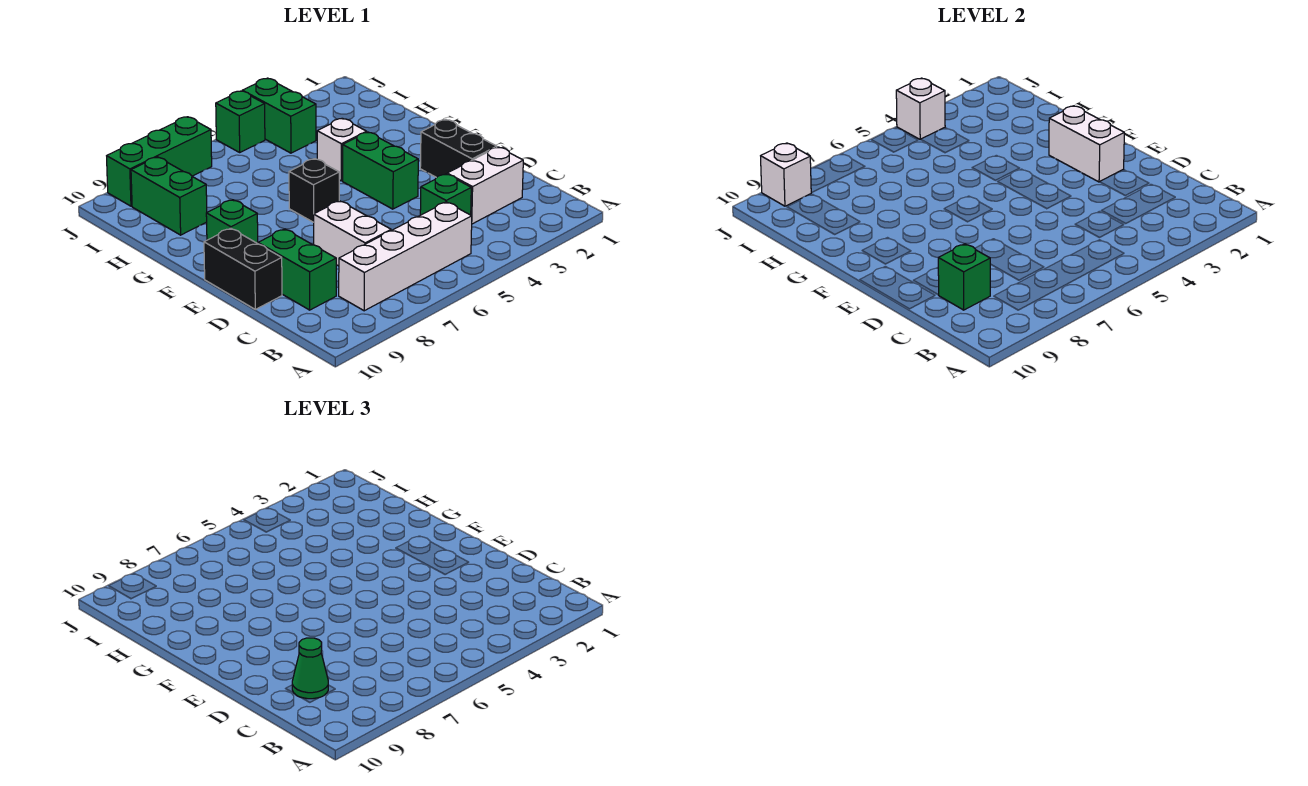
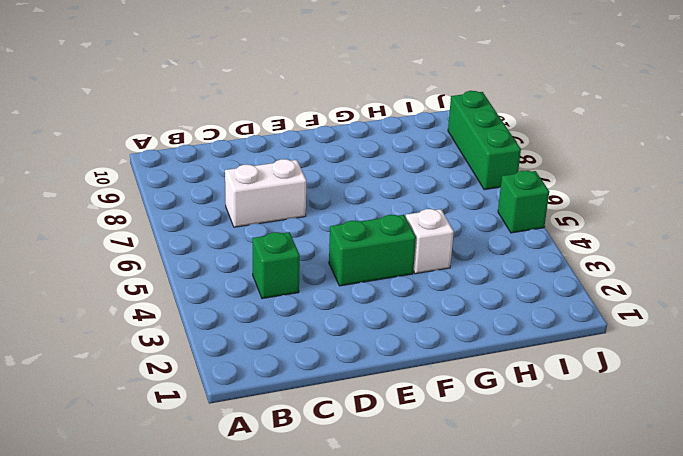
none -> white brick B5:B8 level 1
none -> white brick C2:C3 level 1
none -> green brick C9:D9 level 1

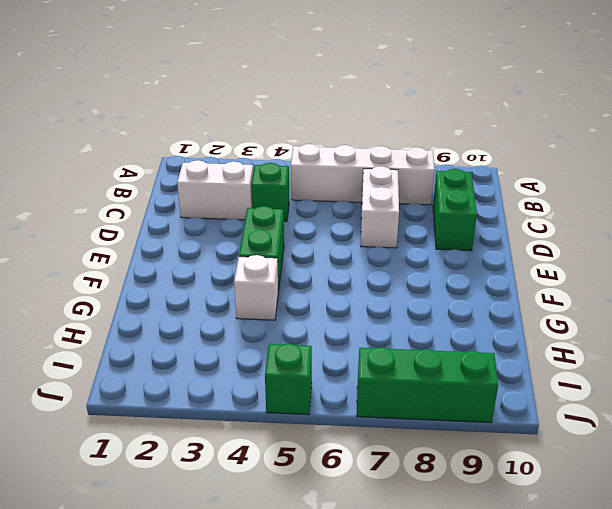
none -> black brick D2:E2 level 1
none -> black brick D10:E10 level 1
none -> black brick F6 level 1

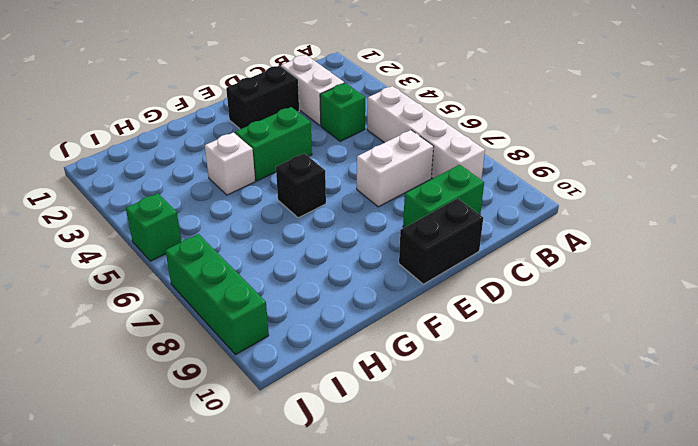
none -> green brick F9 level 1
none -> green brick H9:I9 level 1
none -> green brick I4:J4 level 1

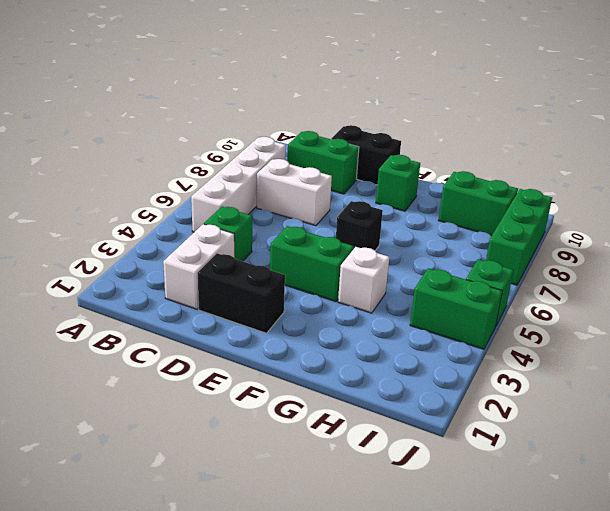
none -> green brick C9 level 2
none -> white brick E2:F2 level 2
none -> white brick J4 level 2

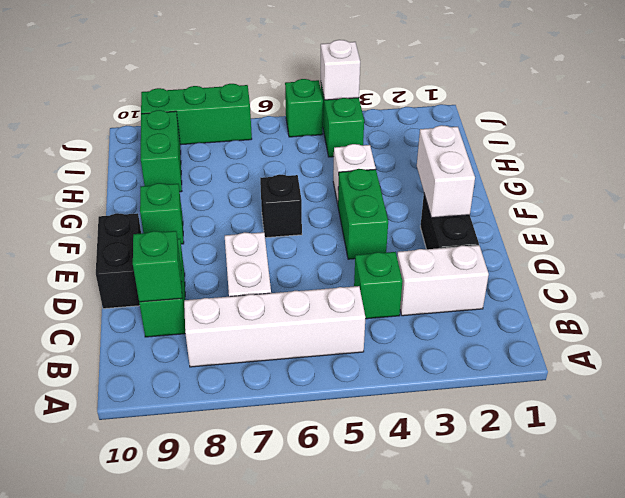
none -> white brick J9 level 2
none -> green cone C9 level 3

